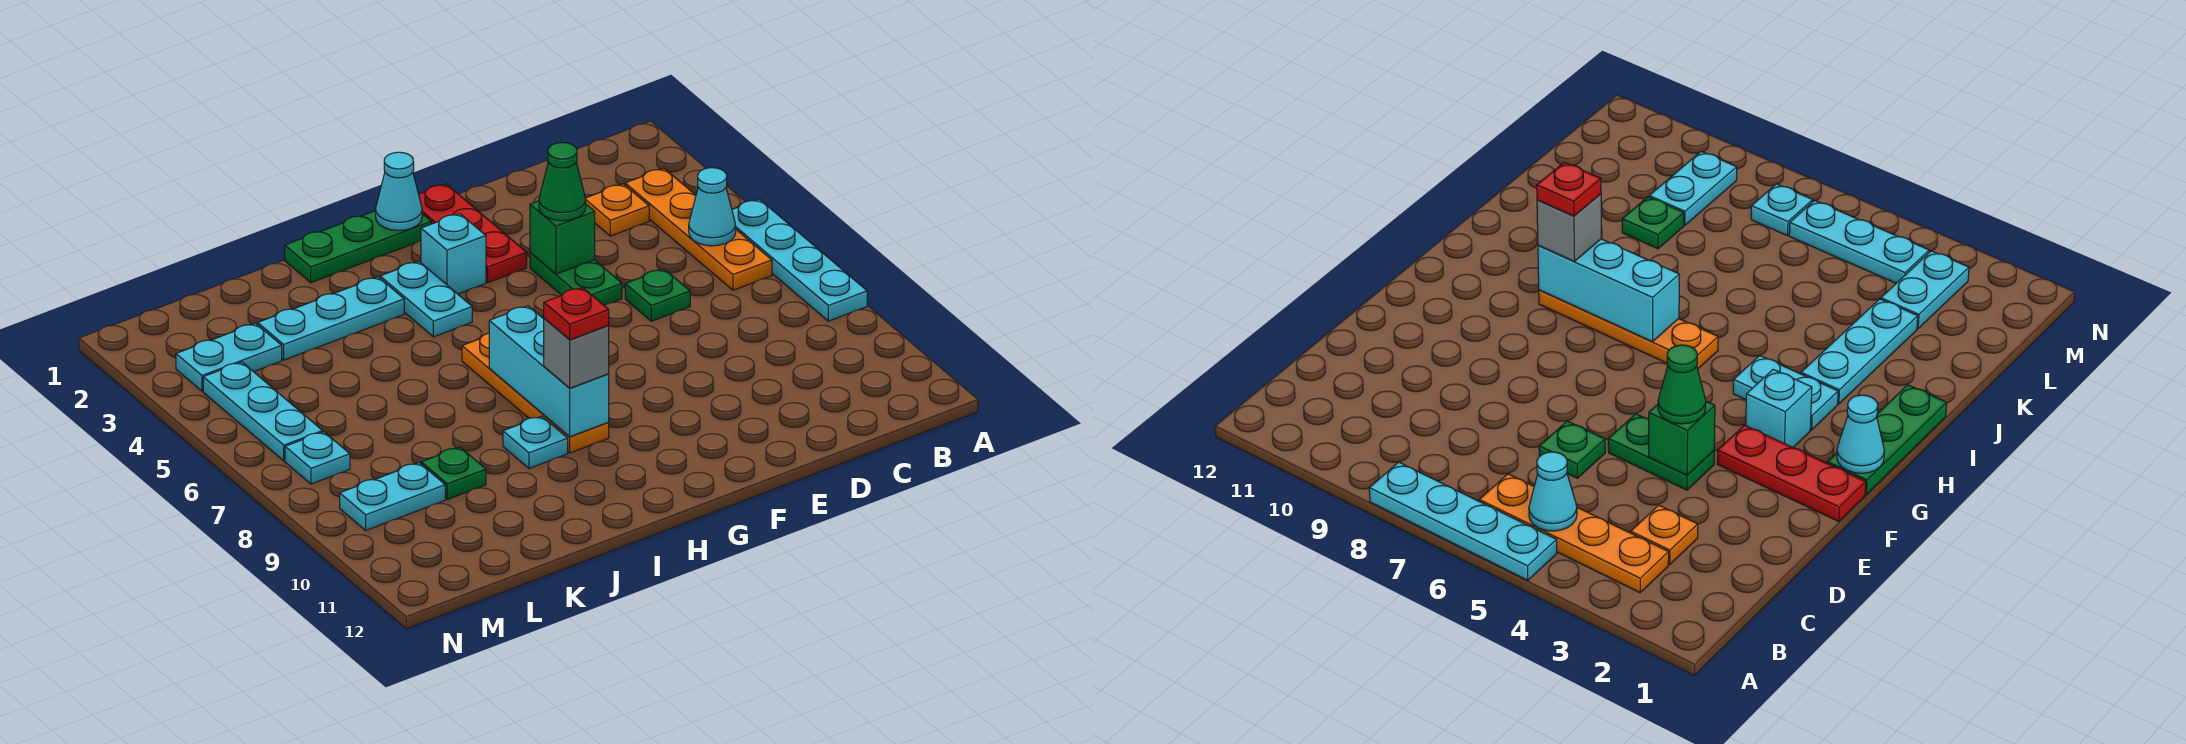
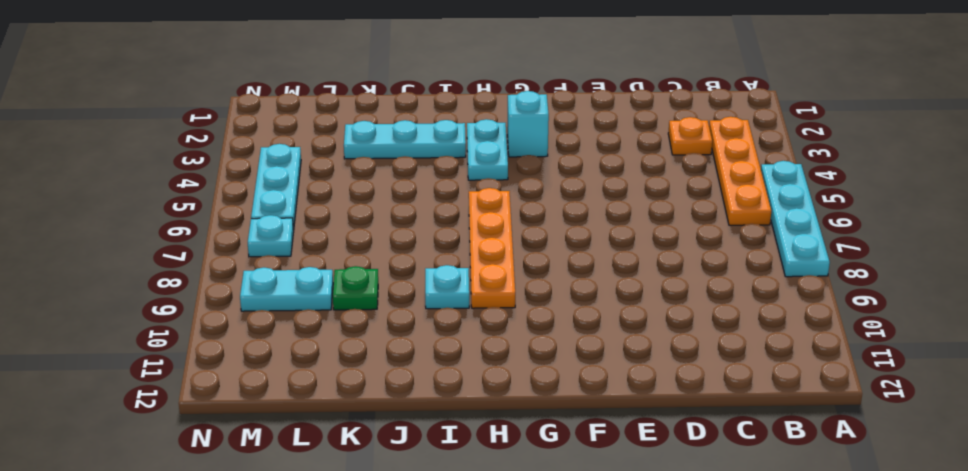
none -> green plate D6 level 1
none -> green plate E4:E5 level 1
none -> red plate F1:F3 level 1

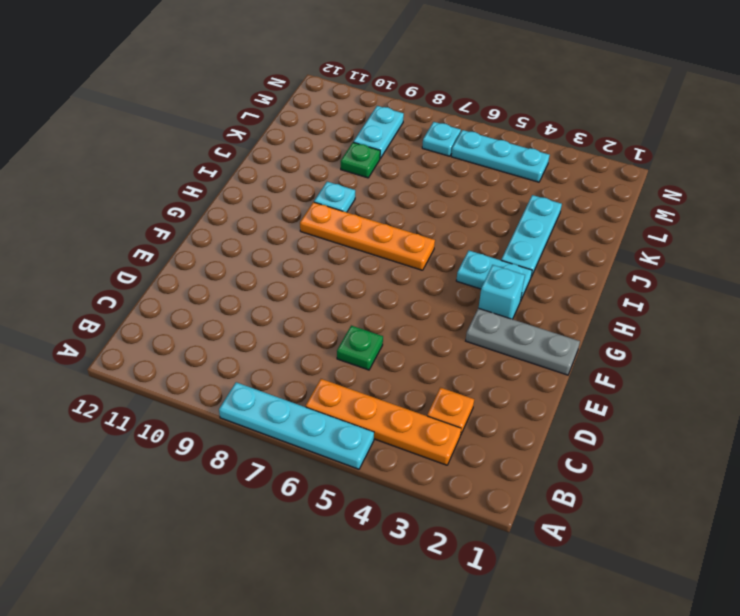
grey plate F1:F3 level 1 -> red plate F1:F3 level 1
none -> green plate E4:E5 level 1
none -> green plate G1:I1 level 1
none -> cyan plate L3:M3 level 1

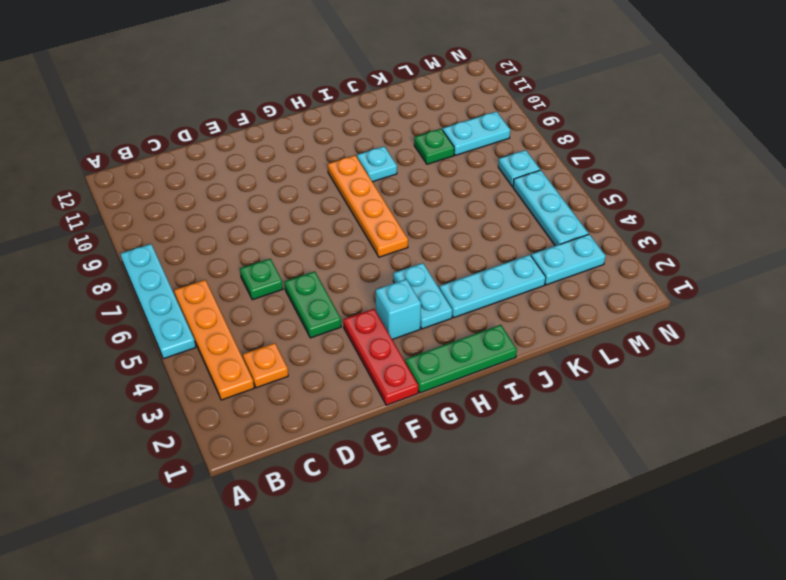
none -> cyan cone B5 level 2
none -> green brick E4 level 2
none -> cyan cone G1 level 2

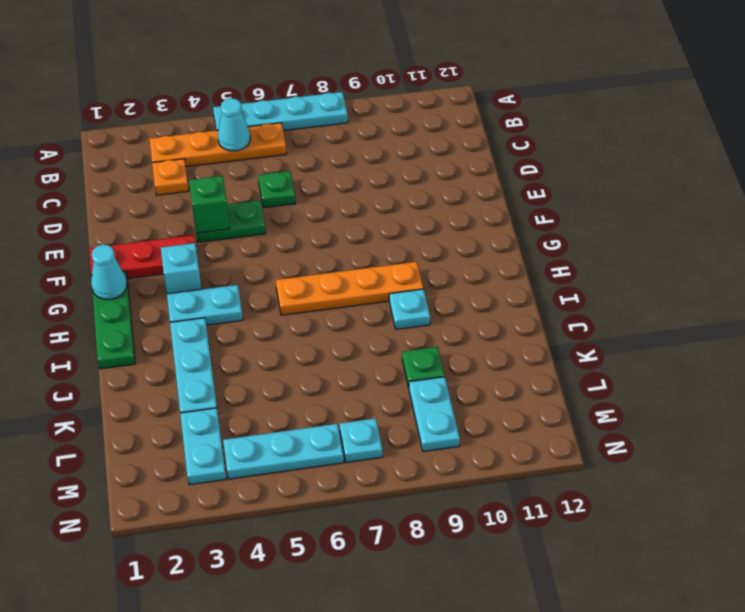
none -> cyan brick H7:H9 level 2
none -> green cone E4 level 3
none -> grey brick H9 level 3

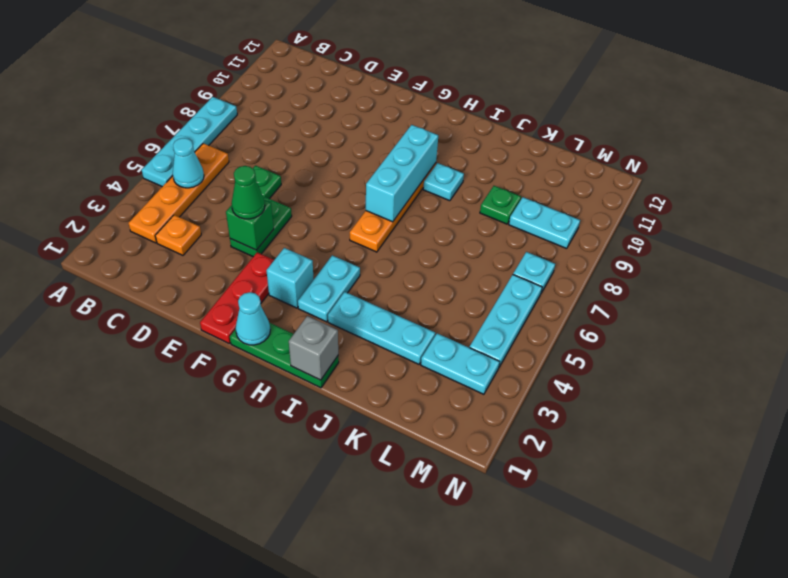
grey brick I1 level 2 -> grey brick H9 level 3
none -> red plate H9 level 4

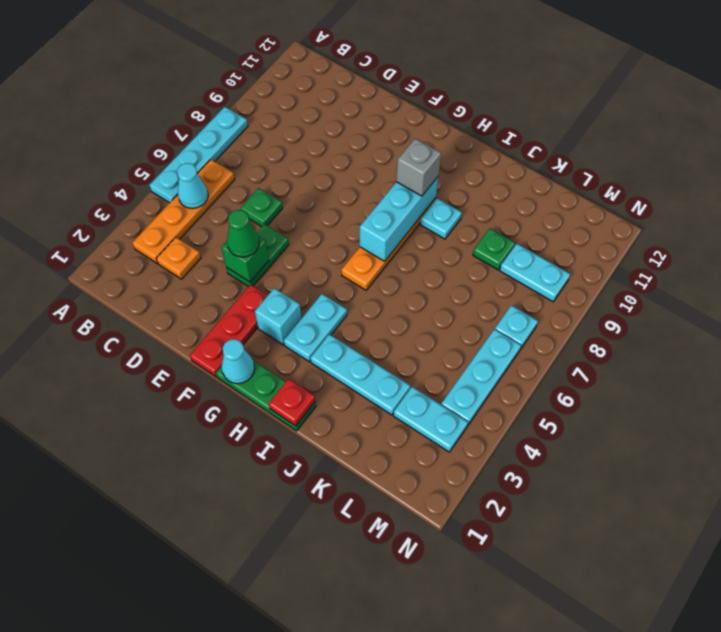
red plate I1 level 2 -> red plate H9 level 4

